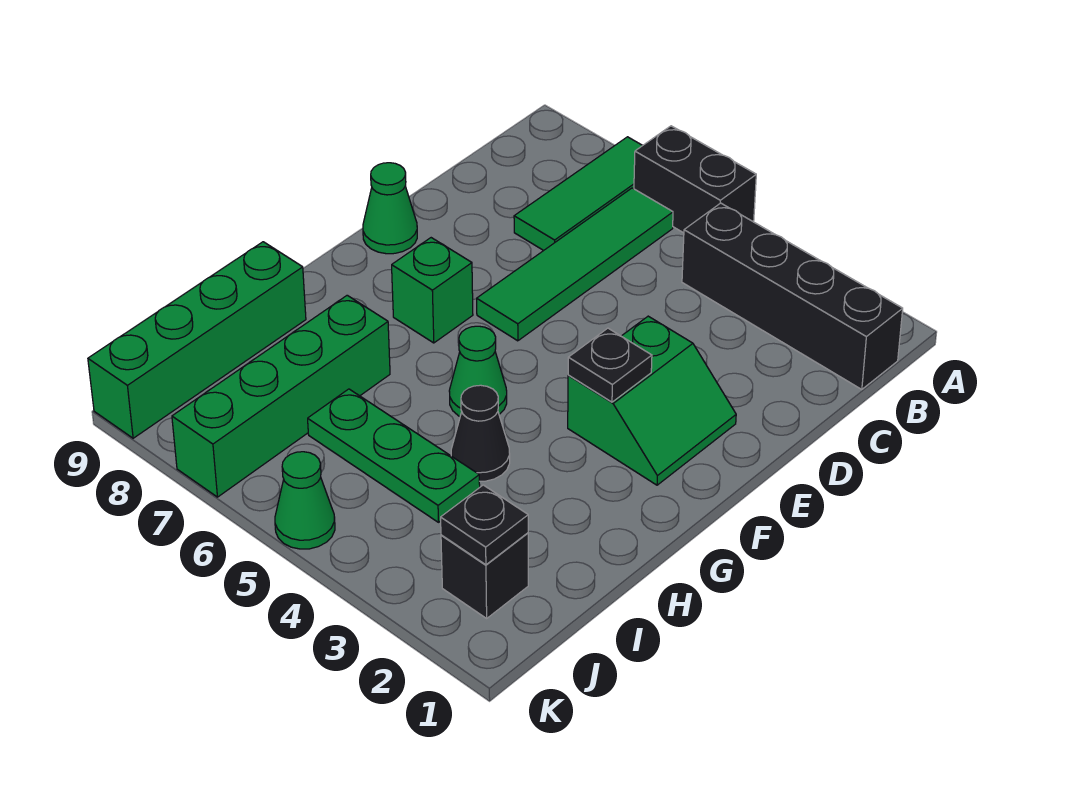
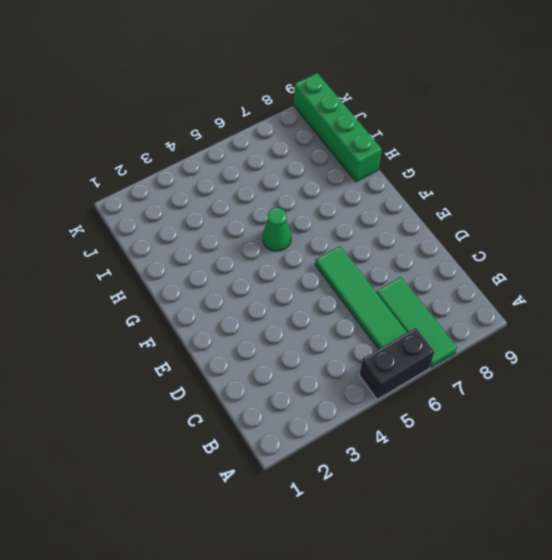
none -> black brick B1:B4 level 1
none -> green slope E2:F3 level 1 top 3
none -> green cone E9 level 1

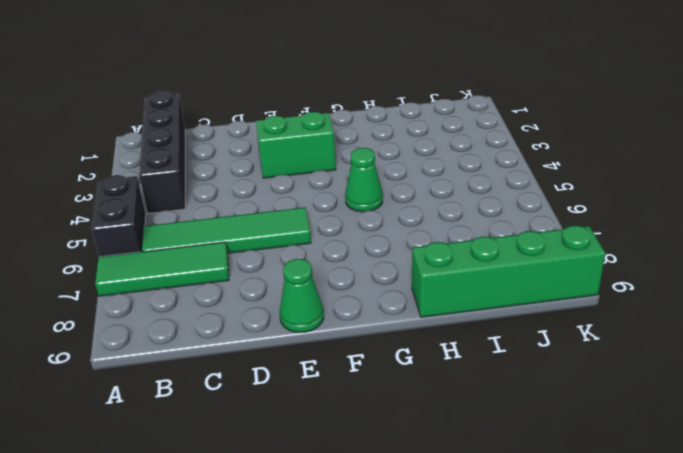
none -> green brick F7 level 1
none -> black cone H4 level 1
none -> green brick H7:K7 level 1

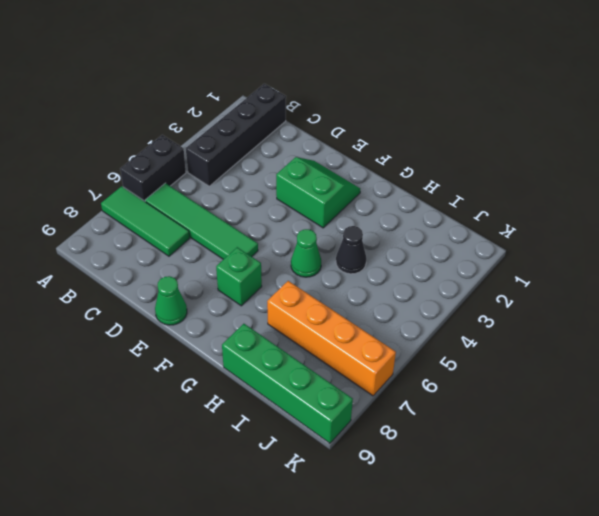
orange brick H7:K7 level 1 -> green brick H7:K7 level 1
none -> green plate I4:I6 level 1
none -> black brick J2 level 1
none -> green cone K5 level 1

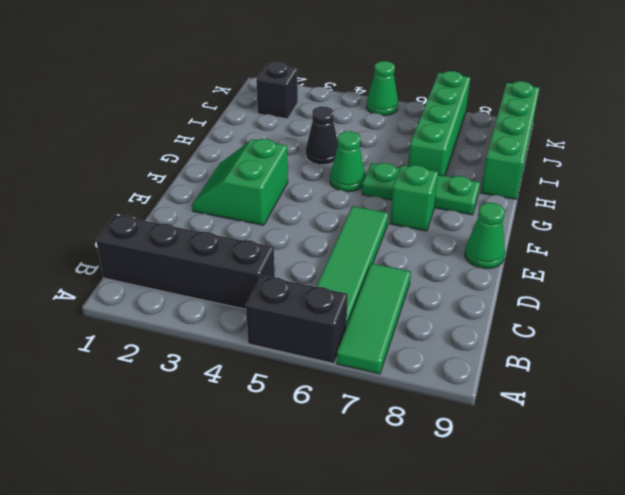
green plate G6:G8 level 1 -> green plate I4:I6 level 1
none -> black plate F3 level 2
none -> black plate J2 level 2

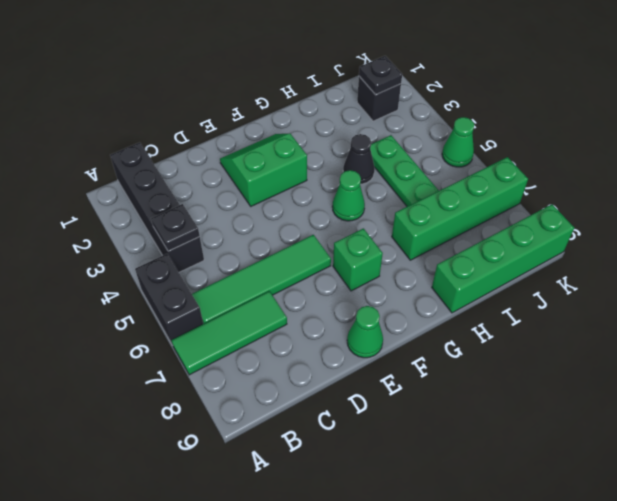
black plate B4 level 2 -> black plate F3 level 2

